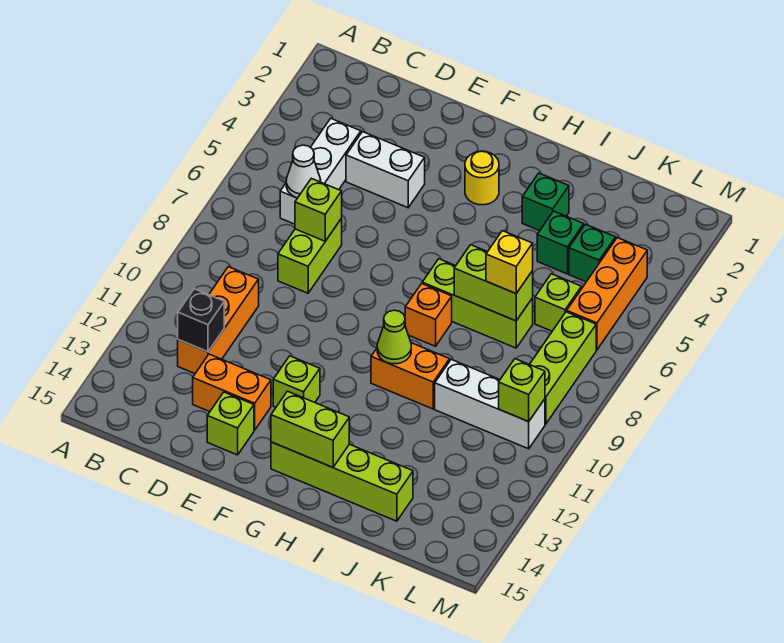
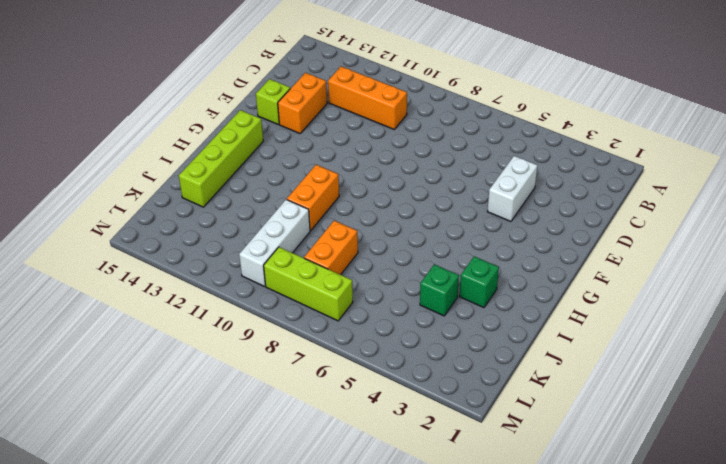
orange brick J8:K8 level 1 -> none
none -> white brick C4:C6 level 1
none -> lime brick D7:D8 level 1
none -> lime brick F12 level 1

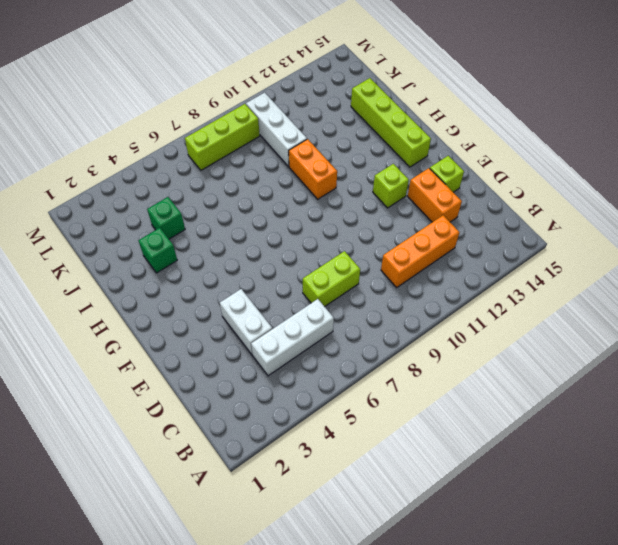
none -> yellow round brick G3 level 1
none -> lime brick H7:J7 level 1
none -> orange brick H8 level 1

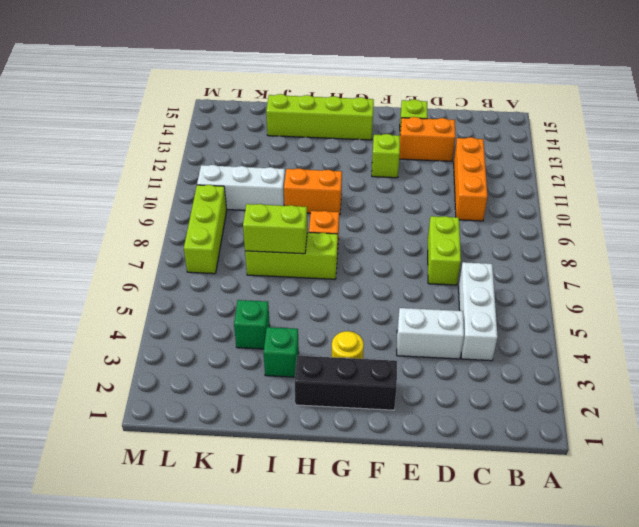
black brick F2:H2 level 1 -> none
none -> green brick K4 level 1
none -> lime brick K6 level 1
none -> orange brick L4:L6 level 1

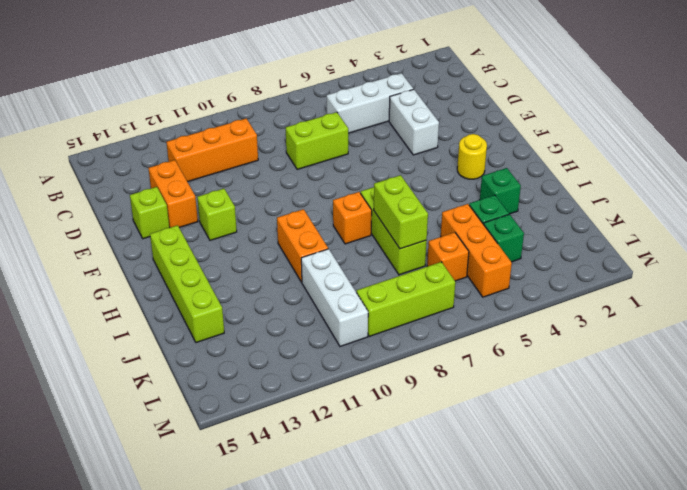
orange brick J5:L5 level 1 -> orange brick L4:L6 level 1
orange brick K6 level 1 -> lime brick K6 level 1
none -> white cone C6 level 2
none -> black brick C12 level 2
none -> lime brick D7 level 2

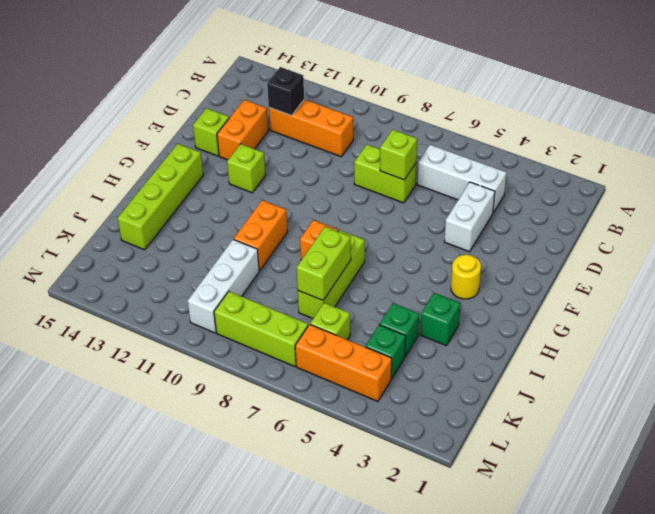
none -> white cone C6 level 2
none -> lime brick G14:H14 level 2
none -> lime cone H10 level 2

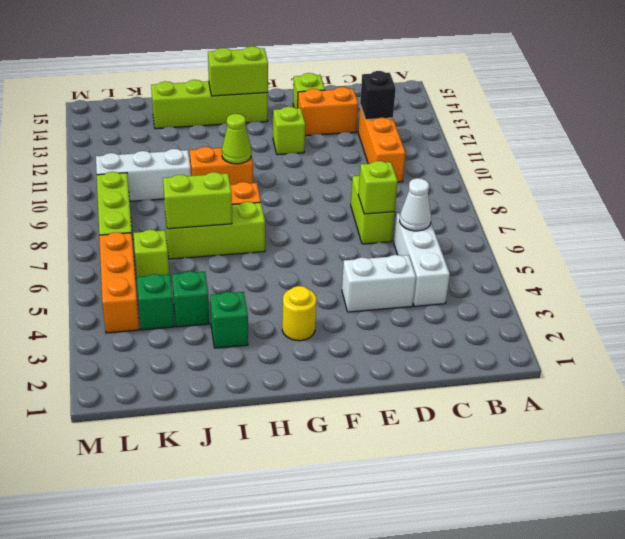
none -> lime brick L10 level 2
none -> yellow brick J7 level 3

